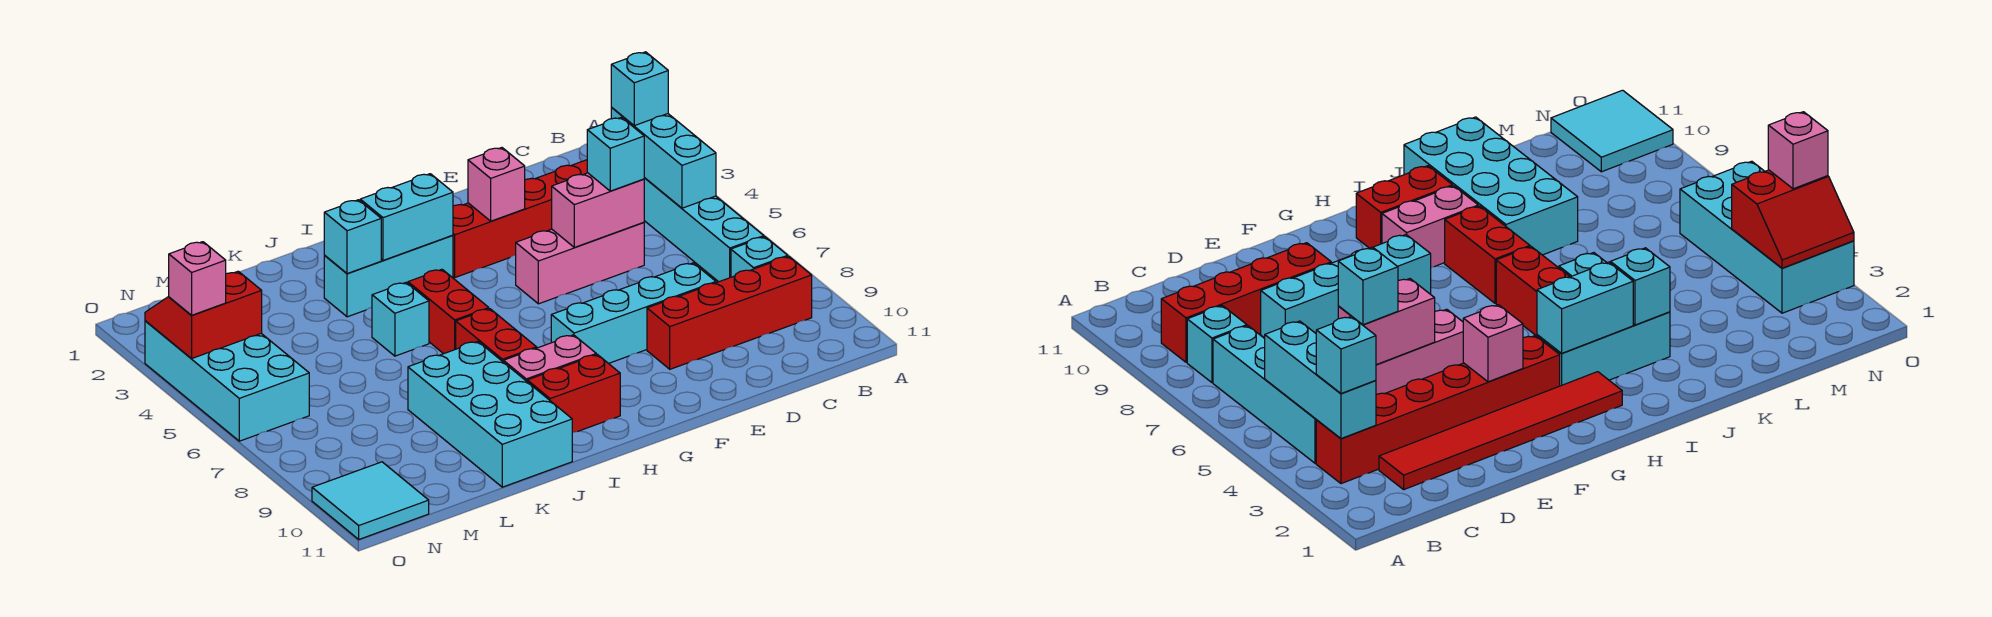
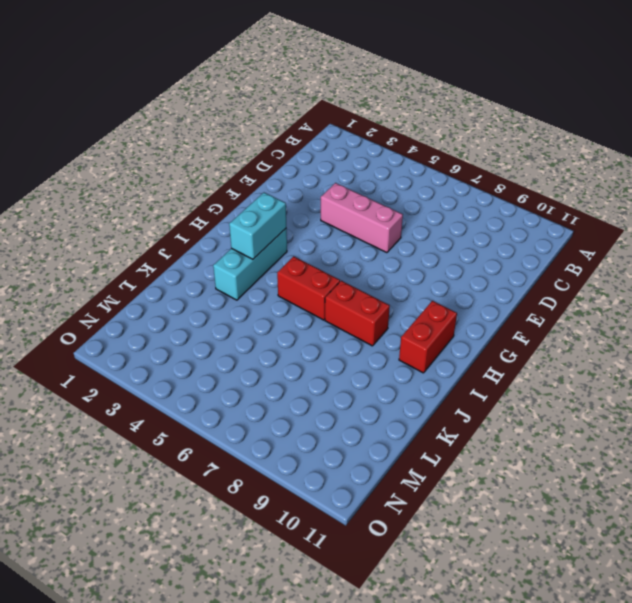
pink brick E4:E6 level 1 -> pink brick D5:F5 level 1
none -> red brick B3:G3 level 1
none -> cyan brick B4:B7 level 1
none -> cyan brick B8 level 1

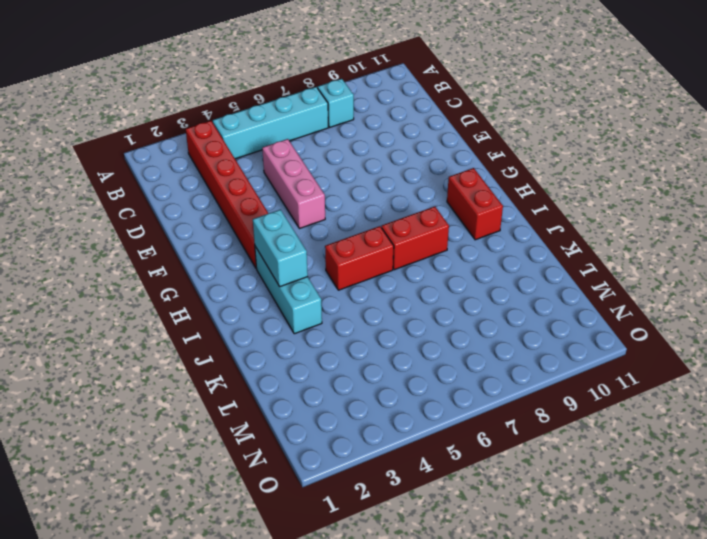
none -> red brick B9:E9 level 1
none -> red tile C2:H2 level 1
none -> cyan brick D8:G8 level 1

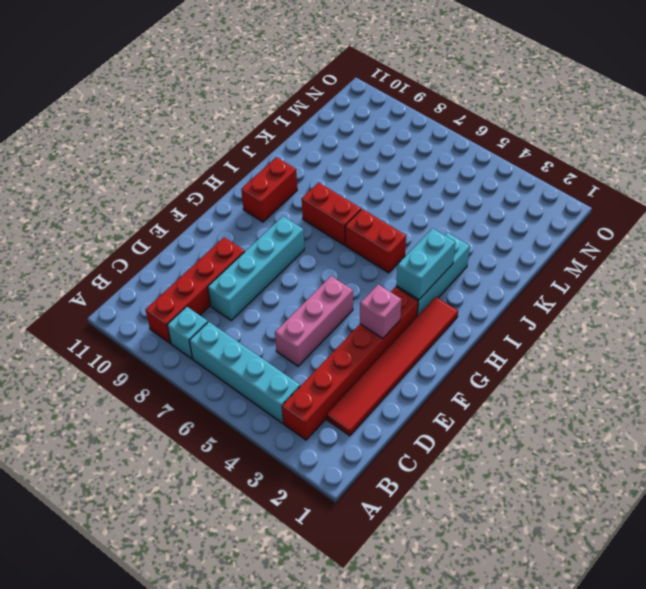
none -> pink brick H9:I9 level 1
none -> cyan brick J5 level 1
none -> cyan brick J8:K11 level 1

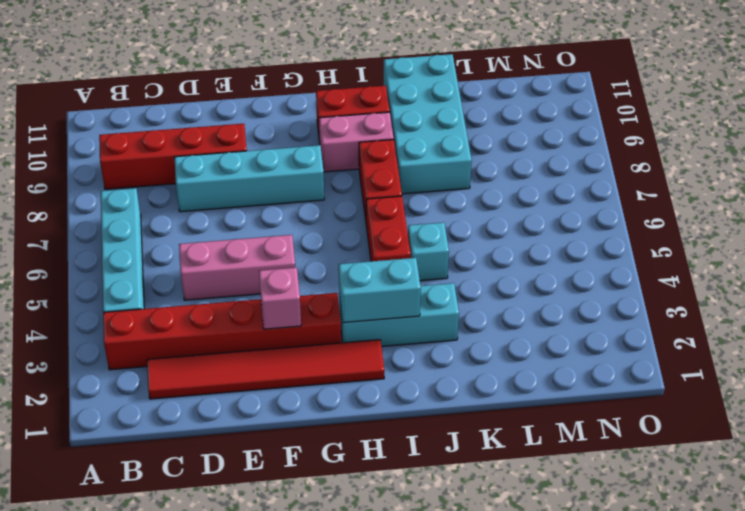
none -> cyan brick B8 level 1
none -> cyan brick N3:O6 level 1
none -> cyan tile N10:O11 level 1

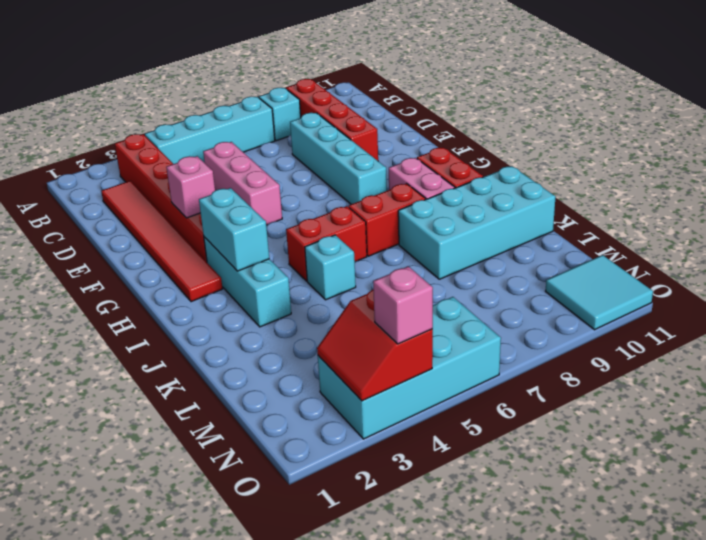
none -> cyan brick B3:B5 level 2
none -> pink brick D5:E5 level 2
none -> cyan brick J3 level 2

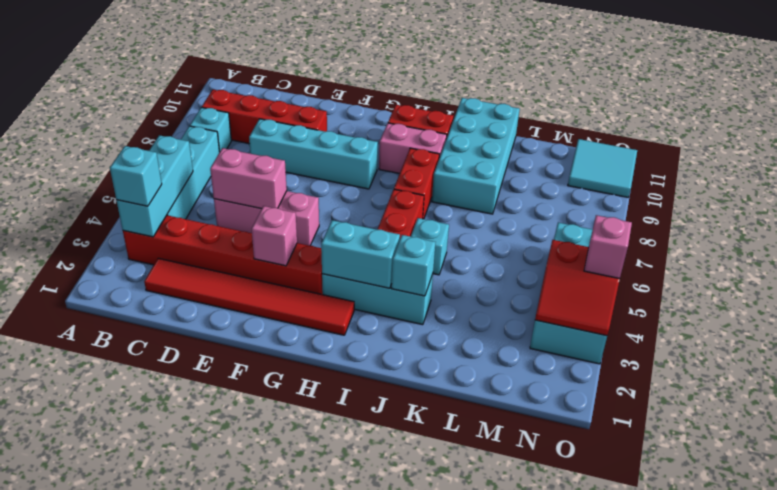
none -> cyan brick D5 level 3

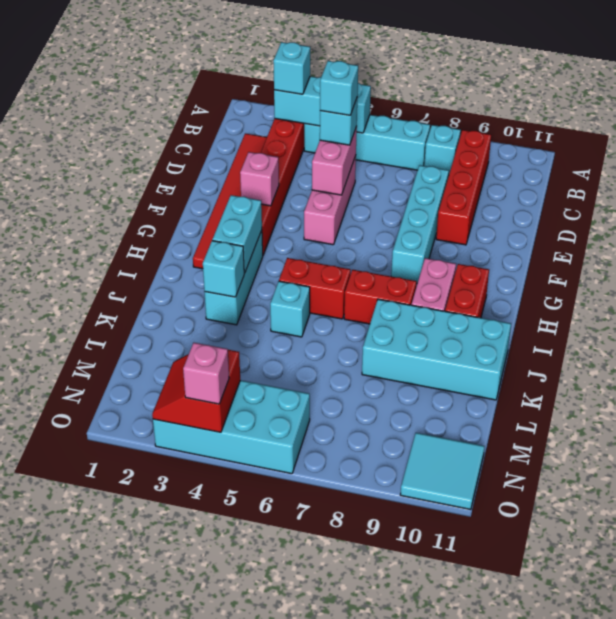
cyan brick D5 level 4 -> none

